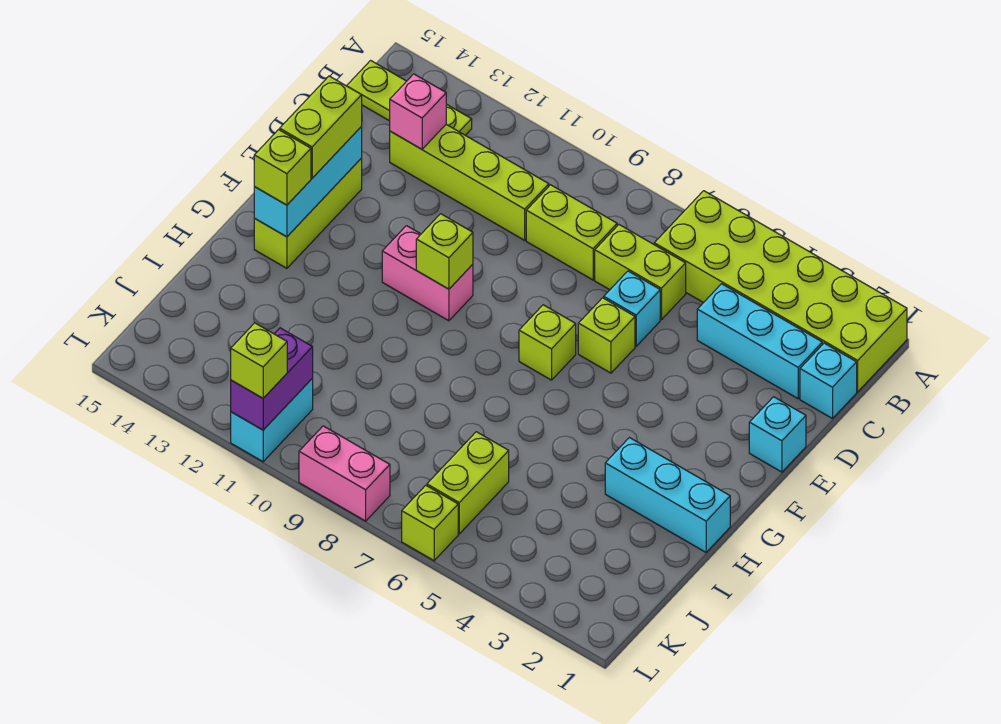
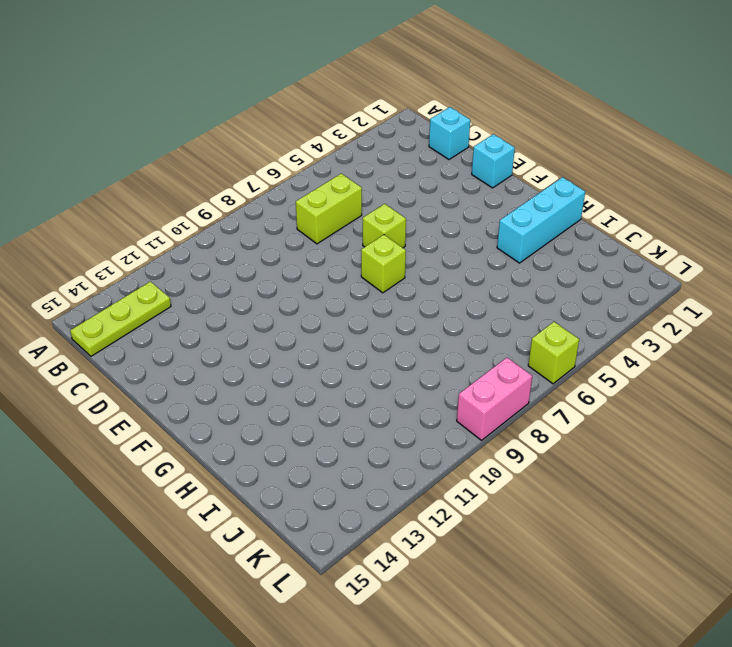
none -> lime brick A1:B6 level 1
none -> cyan brick C2:C4 level 1
none -> lime brick C8:C9 level 1

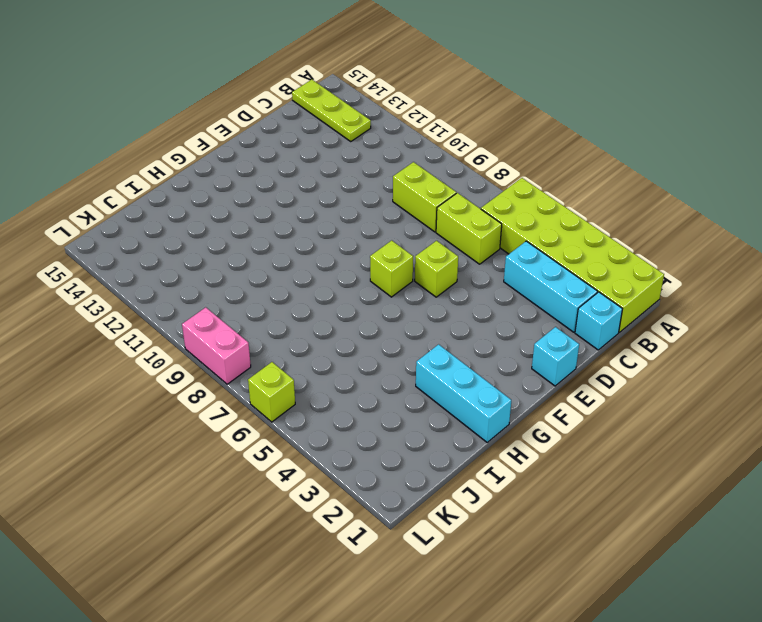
none -> lime brick C10:C13 level 1
none -> cyan brick D6 level 1
none -> lime brick E14:G14 level 1

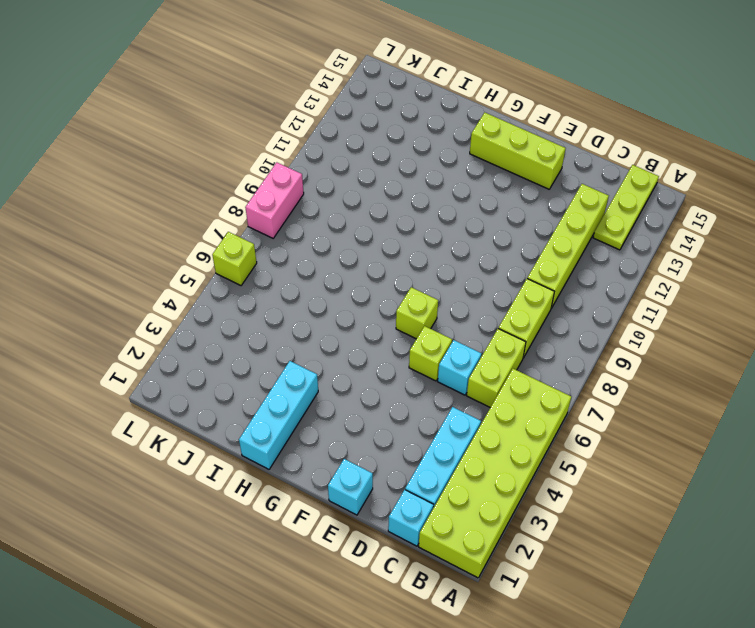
none -> pink brick F10:F11 level 1
none -> lime brick J6:K6 level 1
none -> cyan brick K11:L11 level 1

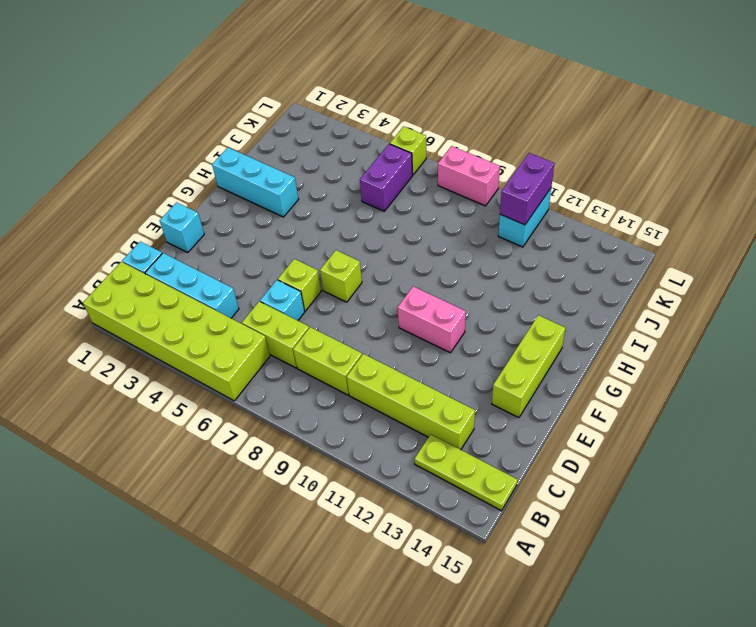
purple brick J6:K6 level 1 -> lime brick J6:K6 level 1
none -> pink brick C13 level 2
none -> cyan brick E14:G14 level 2
none -> lime brick F10 level 2

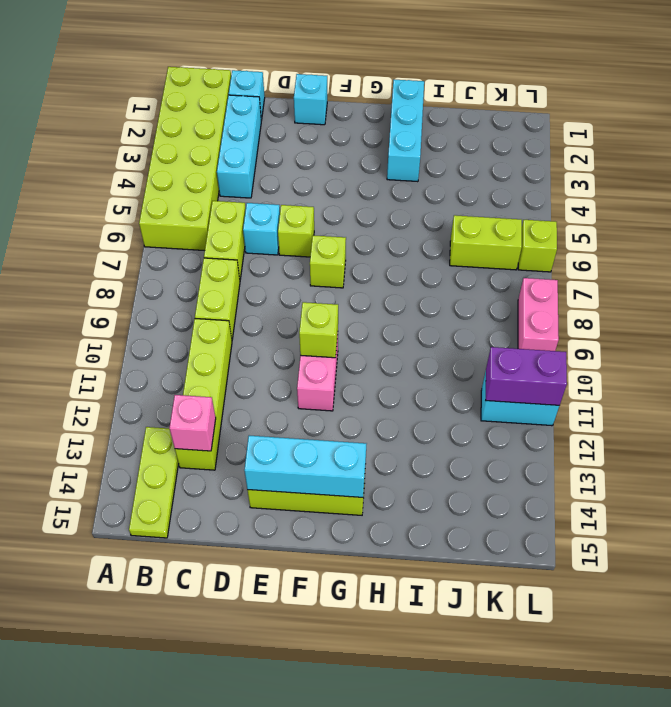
none -> lime brick E14:F14 level 3
none -> lime brick G14 level 3
none -> lime brick L11 level 3

